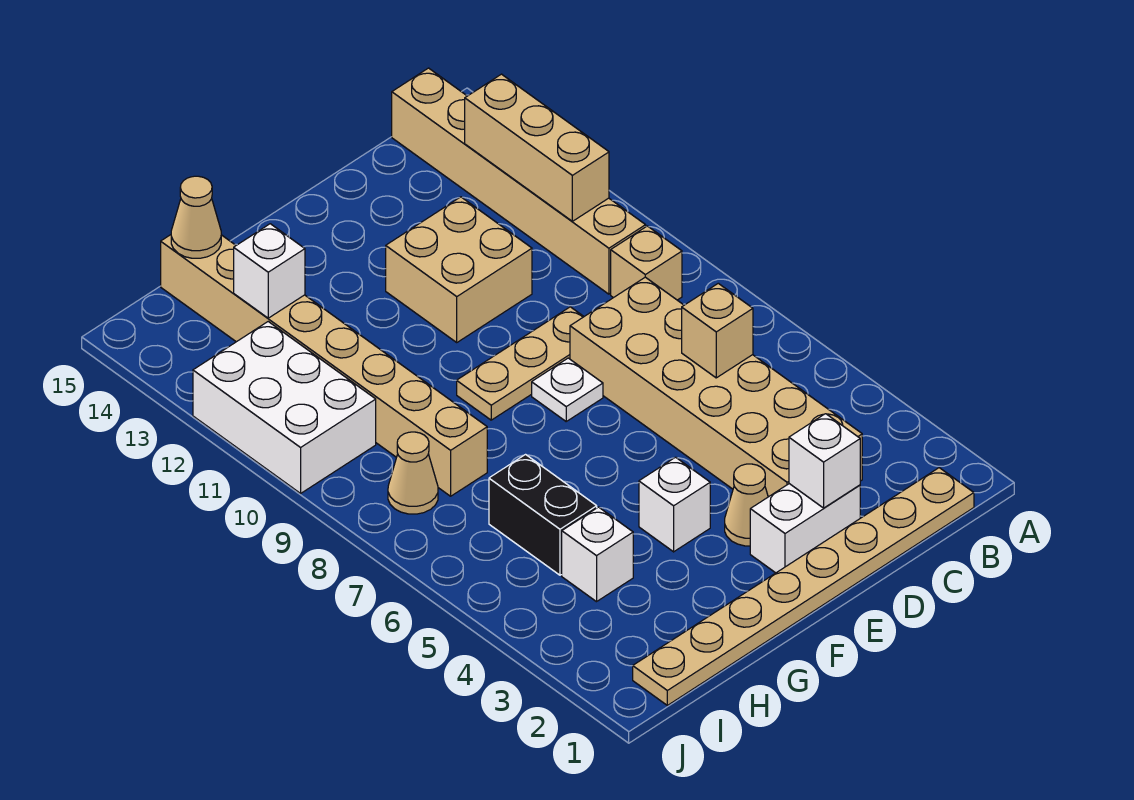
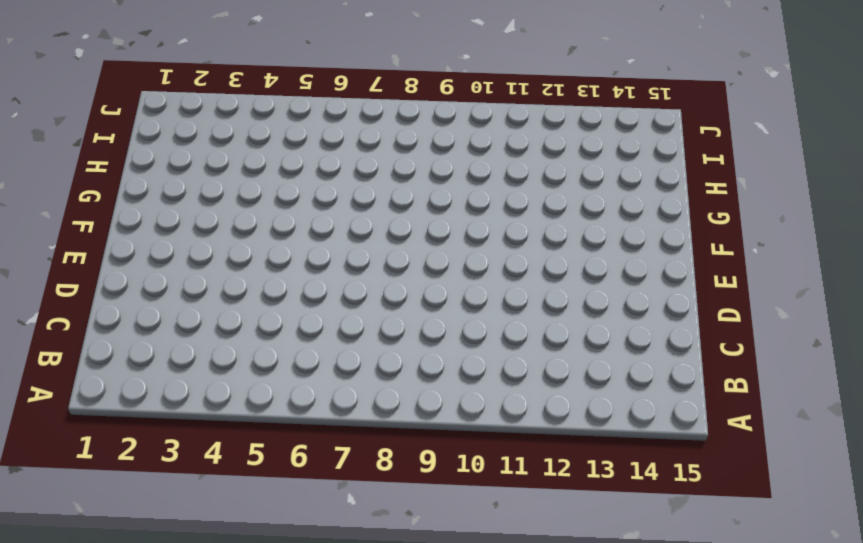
none -> tan plate B1:I1 level 1
none -> tan brick B9 level 1
none -> tan brick B10:B15 level 1

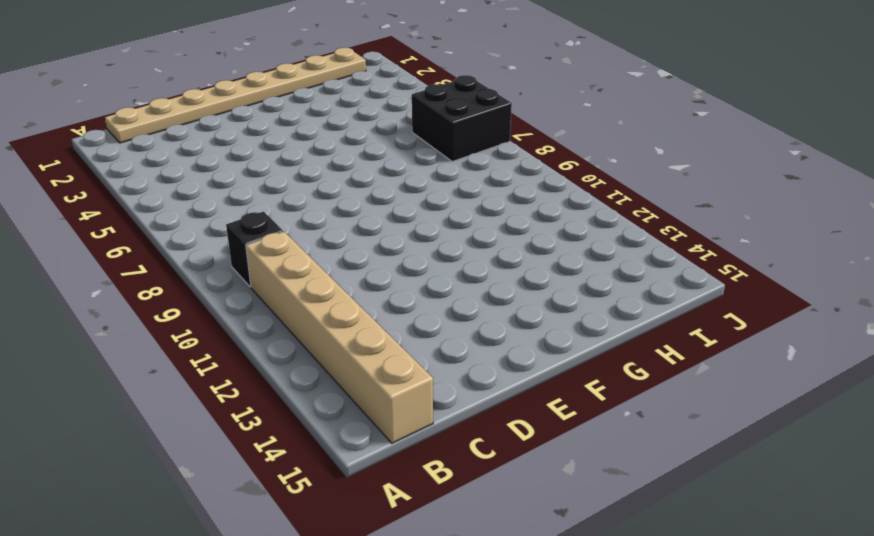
black brick B9 level 1 -> tan brick B9 level 1
black brick I6:J7 level 1 -> none
none -> tan brick C3:D8 level 1
none -> white brick D2:E2 level 1
none -> tan plate D9:F9 level 1

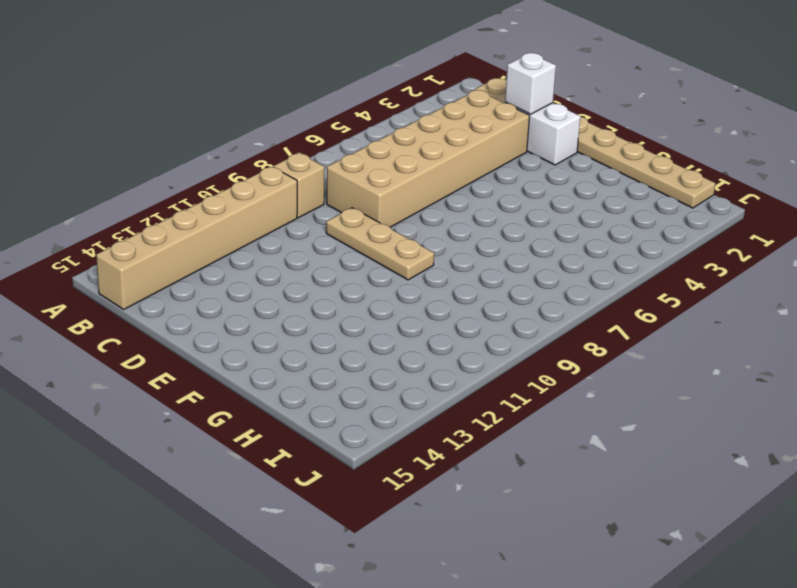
none -> tan brick D11:E12 level 1
none -> tan cone E3 level 1
none -> white plate E8 level 1

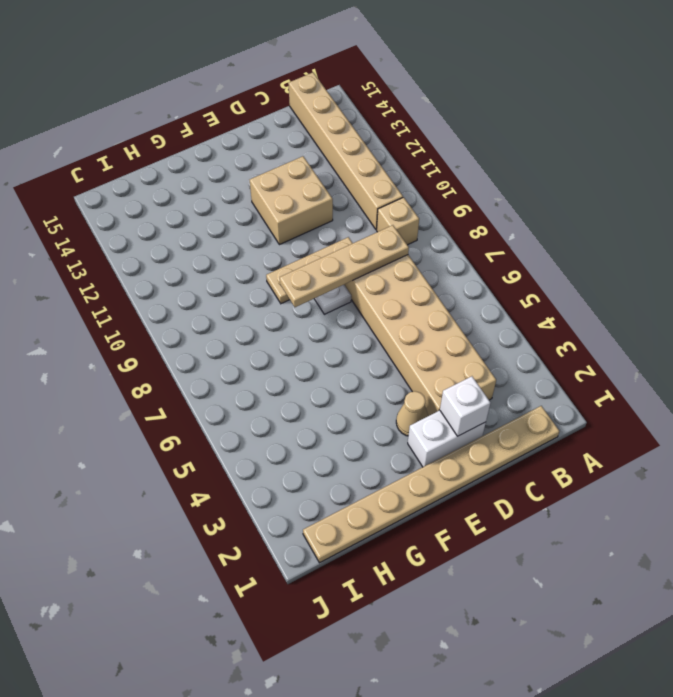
tan plate C8:F8 level 2 -> none
none -> white brick F4 level 1
none -> white brick H4 level 1
none -> black brick H5:H6 level 1

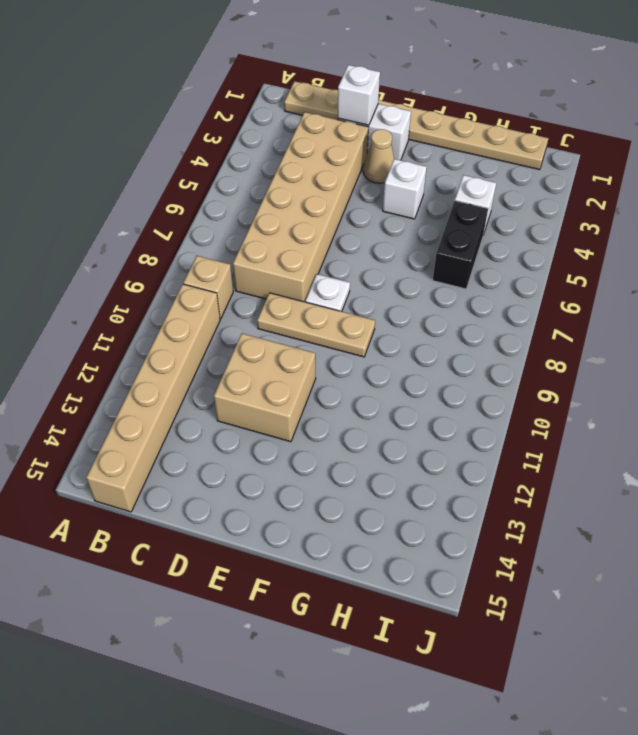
none -> tan brick H8:H15 level 1
none -> tan cone I8 level 1
none -> white brick I10:J12 level 1

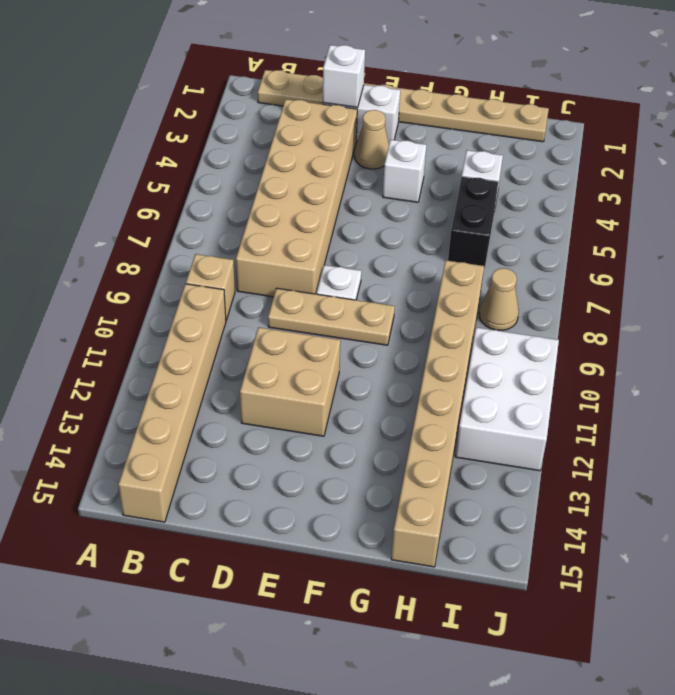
none -> tan brick B11:B13 level 2
none -> tan brick C6 level 2
none -> white brick H13 level 2

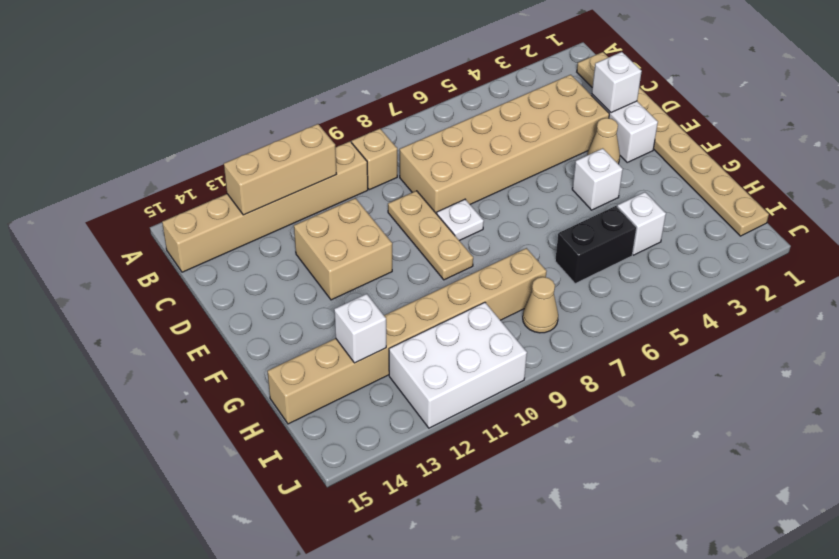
none -> tan brick C6 level 2
none -> tan cone H15 level 2

